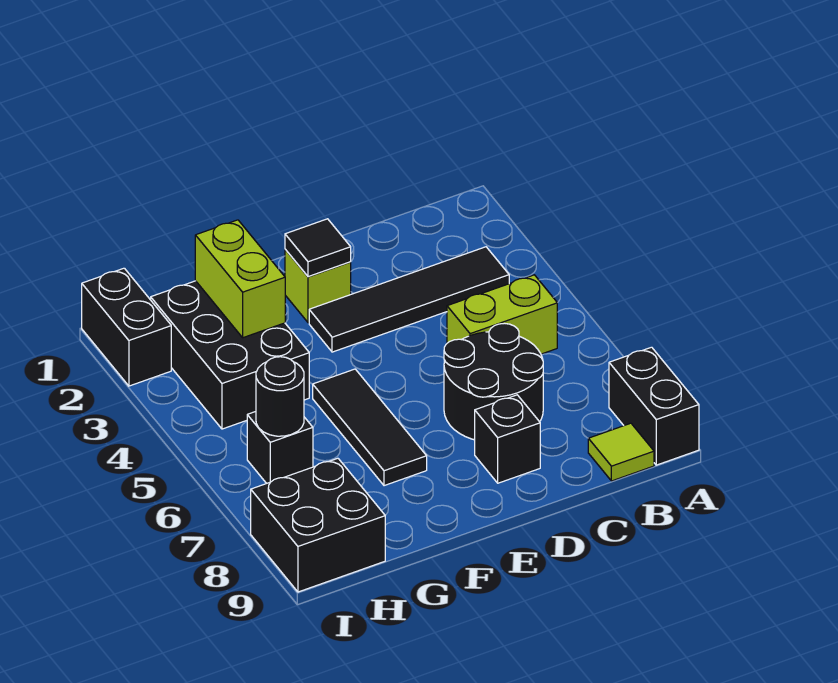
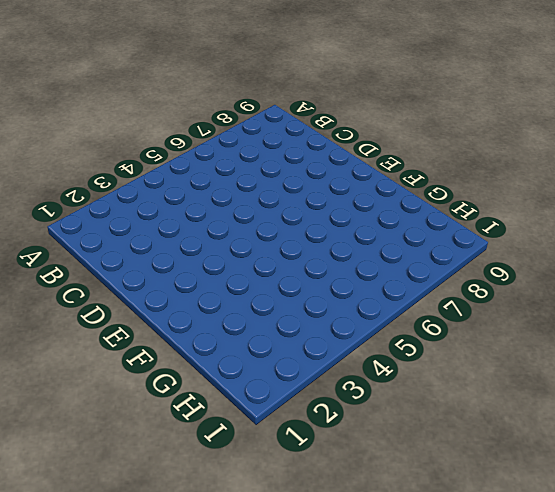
none -> black brick A8:A9 level 1
none -> black tile B3:E3 level 1
none -> lime brick B5:C5 level 1

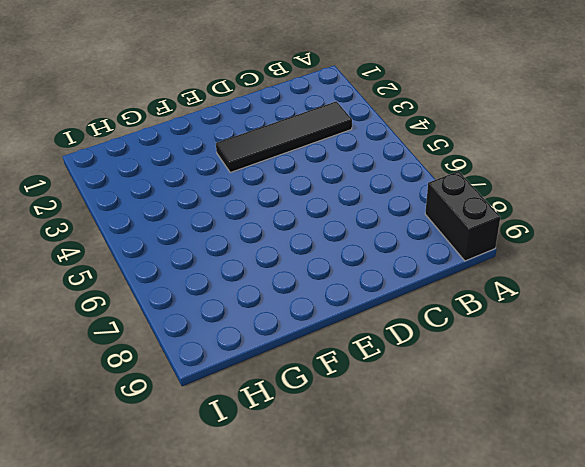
none -> lime brick B5:C5 level 1
none -> lime tile B9 level 1
none -> black round brick C6:D7 level 1

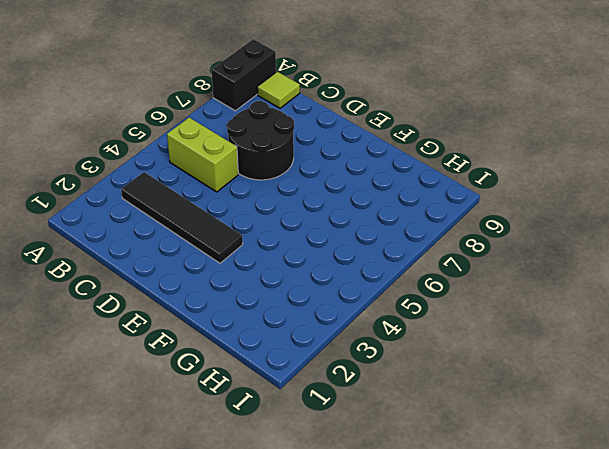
none -> black brick D8 level 1
none -> lime brick E2 level 1
none -> black tile F5:F7 level 1

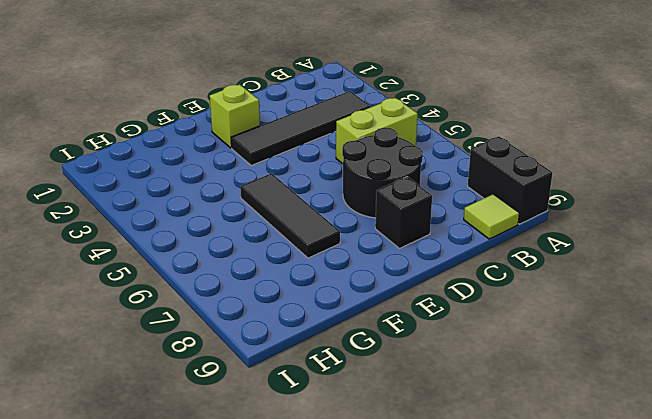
none -> black brick G2:H4 level 1
none -> black brick H6 level 1
none -> black brick H8:I9 level 1

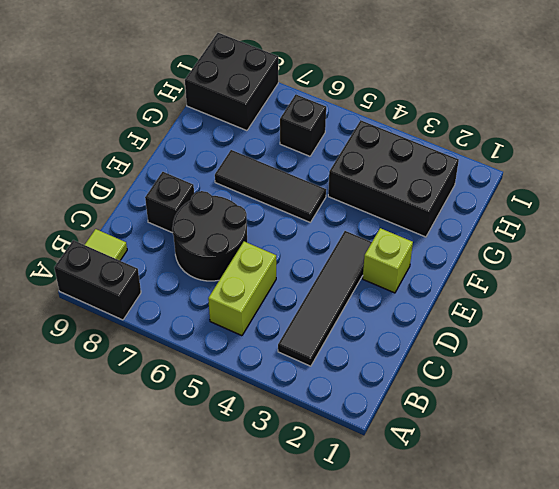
none -> black brick I1:I2 level 1
none -> black tile E2 level 2
none -> lime brick G2:G3 level 2

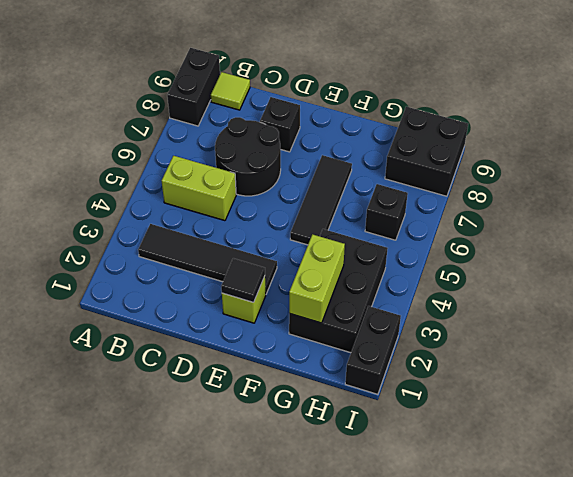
none -> black round brick H6 level 2

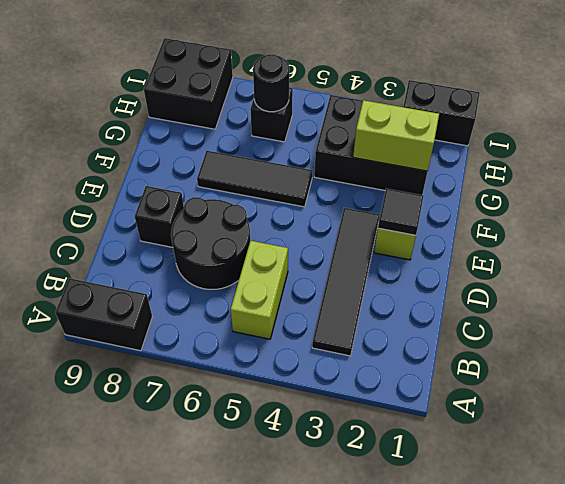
none -> lime tile B9 level 1

